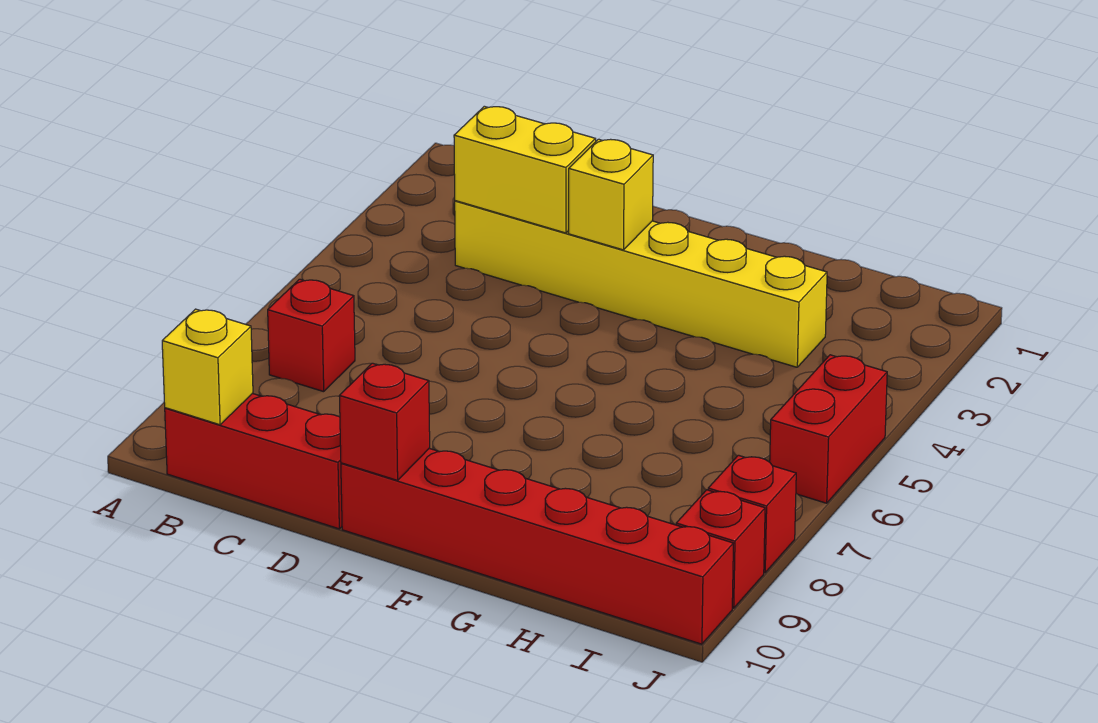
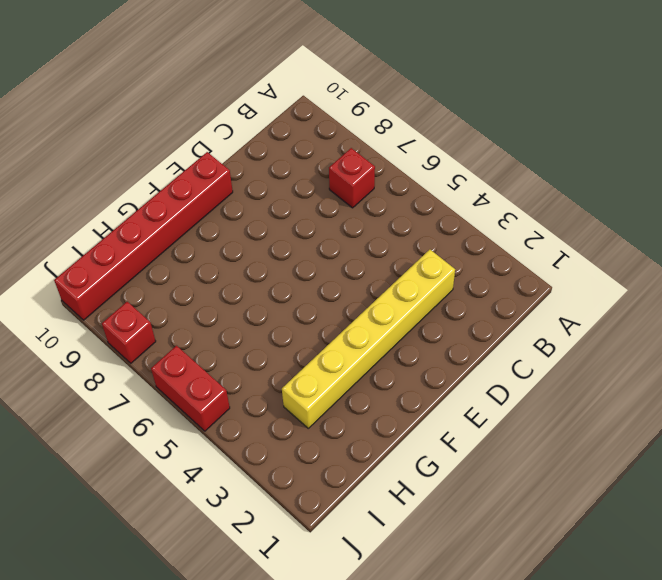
none -> red brick B10:D10 level 1
none -> red brick J9 level 1

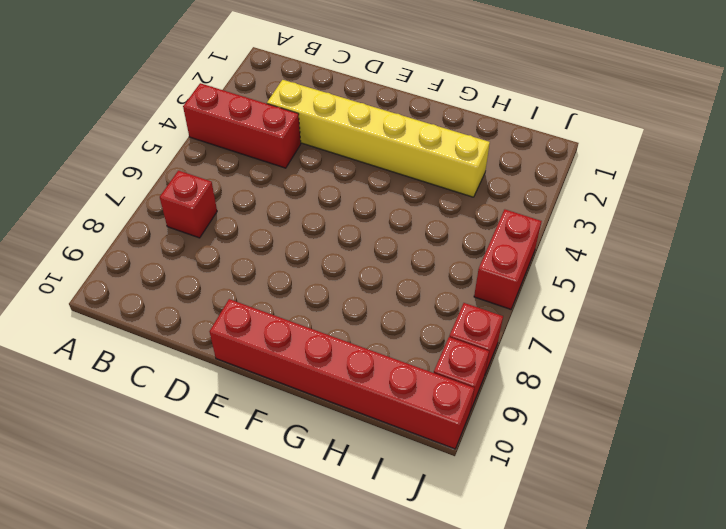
red brick A4:C4 level 1 -> red brick B10:D10 level 1
none -> yellow brick B10 level 2
none -> yellow brick C3:D3 level 2

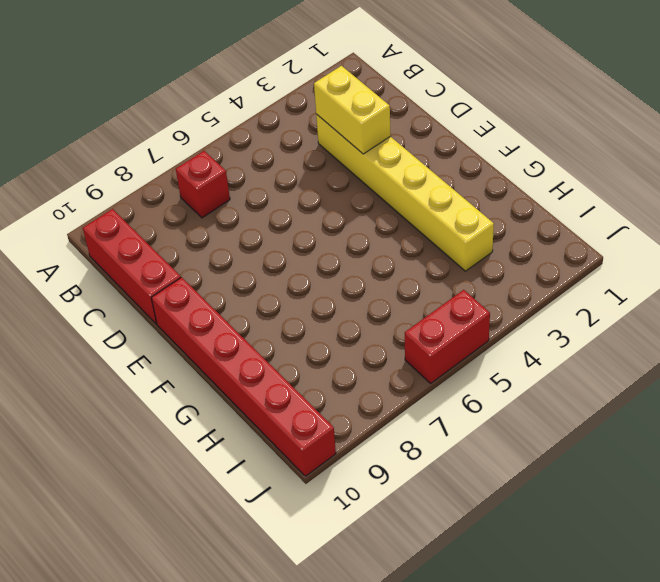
none -> red brick J8 level 1
none -> red brick J9 level 1

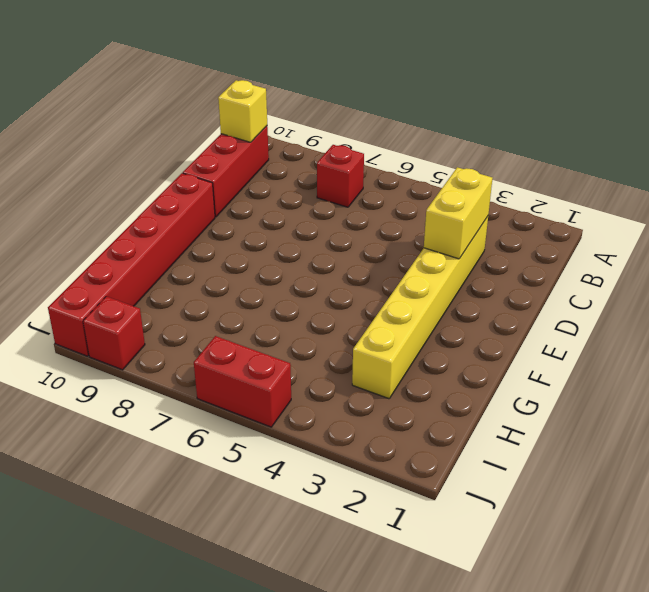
none -> red brick J8 level 1
none -> yellow brick E3 level 2

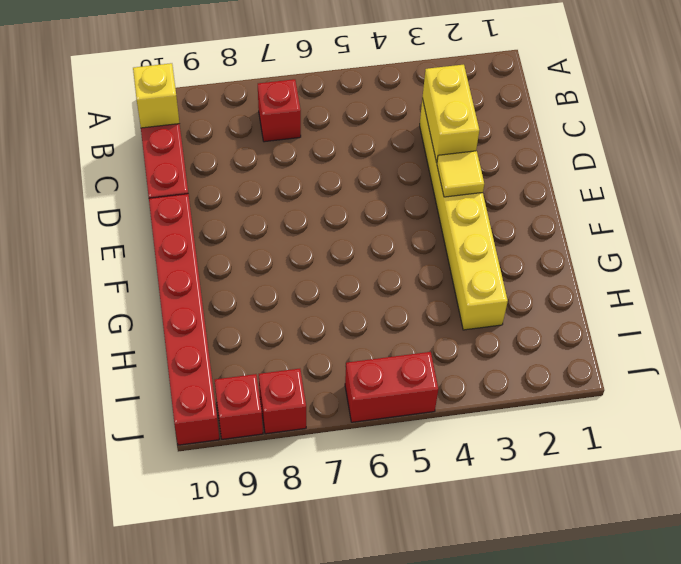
yellow tile E3 level 2 -> yellow brick E3 level 2
none -> red brick E10 level 2

